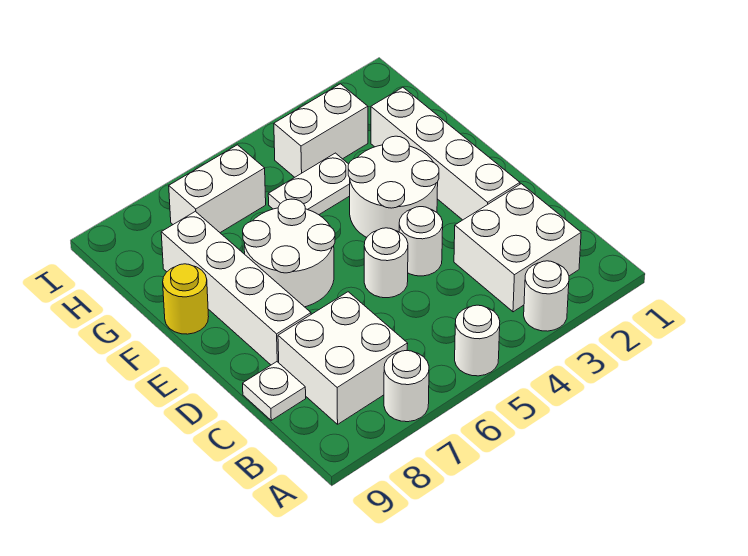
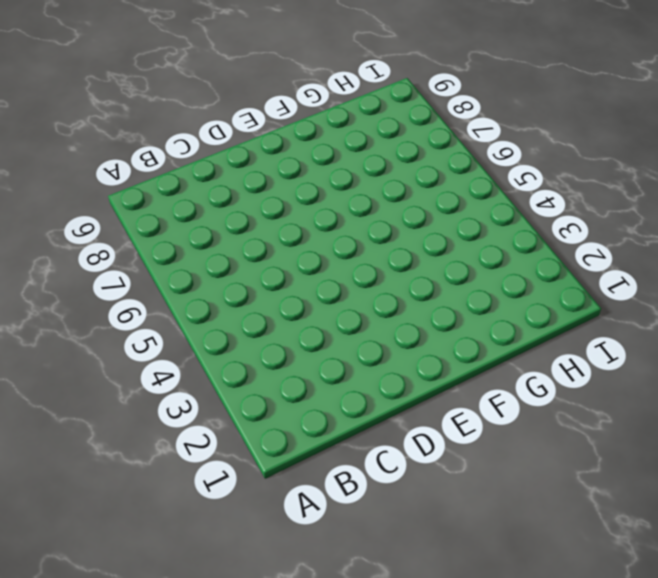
none -> white round brick A3 level 1
none -> white round brick A5 level 1
none -> white round brick A7 level 1

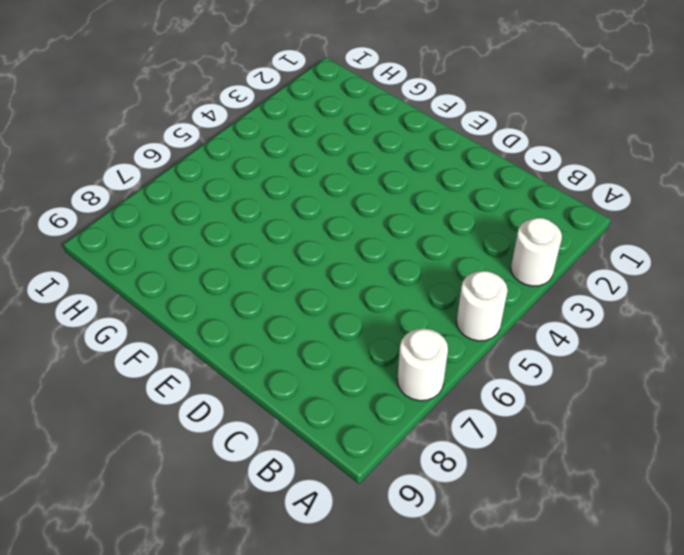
none -> white brick B2:C3 level 1
none -> white brick B7:C8 level 1
none -> white plate C9 level 1

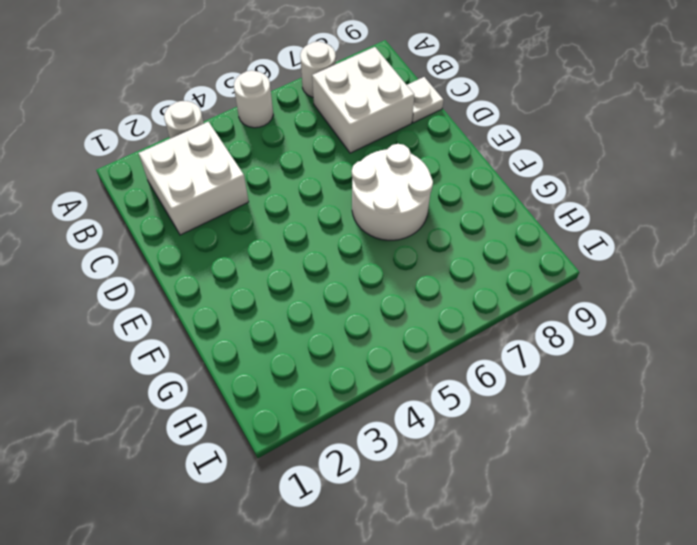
none -> white brick D2:G2 level 1
none -> white round brick D4 level 1
none -> white round brick D5 level 1

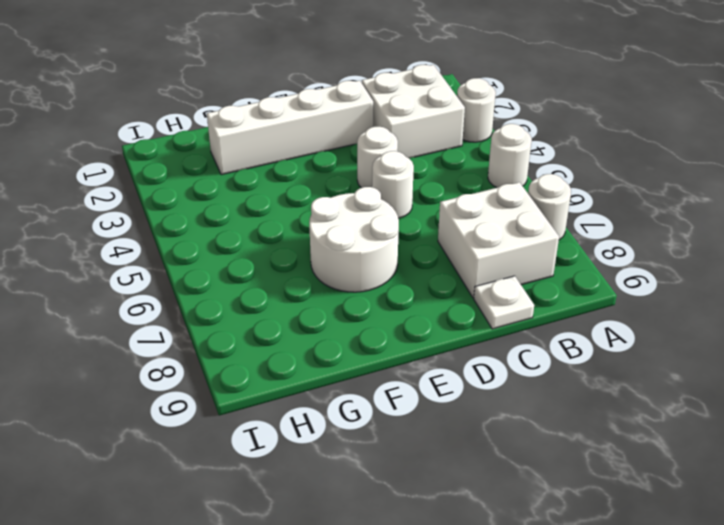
none -> white brick D8:G8 level 1
none -> white round brick E3:F4 level 1
none -> yellow round brick F9 level 1

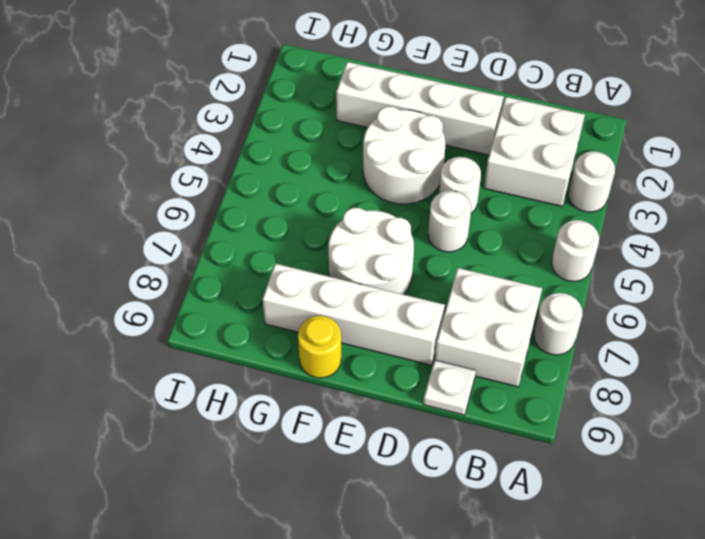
none -> white plate G4:G5 level 1
none -> white brick H3:H4 level 1
none -> white brick H6:H7 level 1

